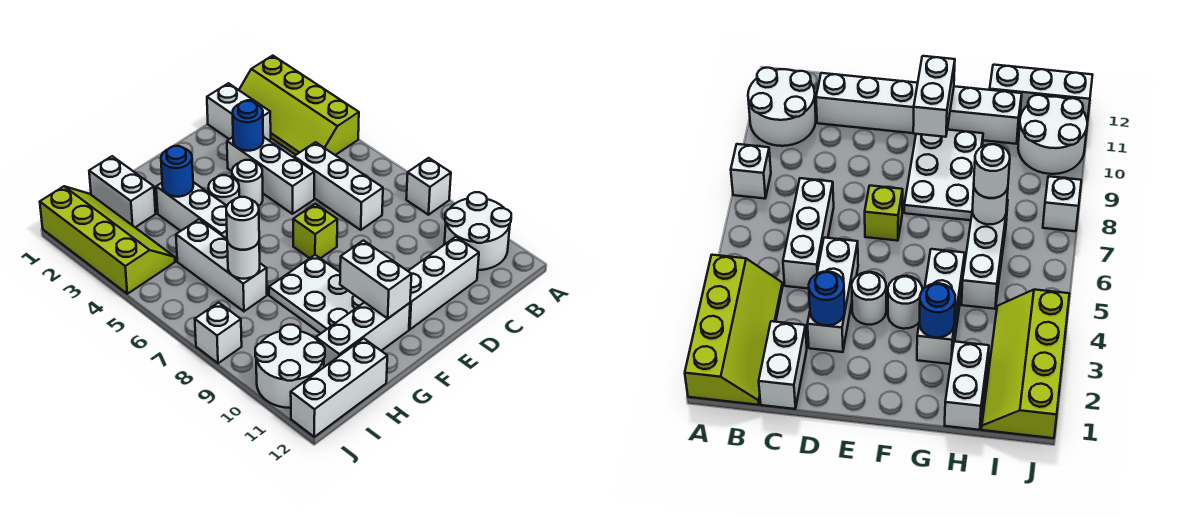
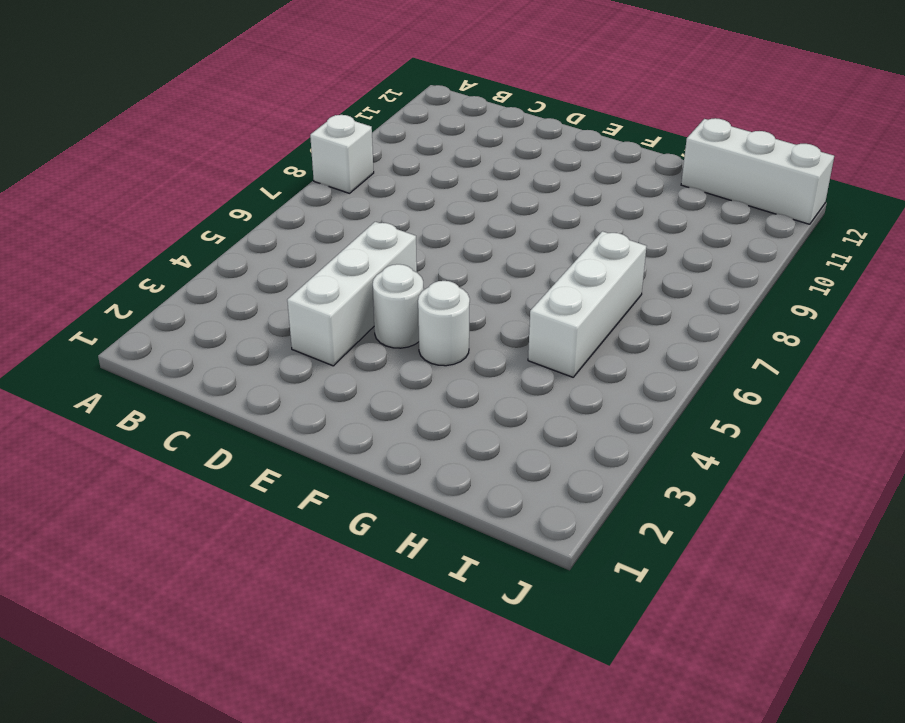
none -> lime slope A1:B4 level 1 top A
none -> white round brick A10:B11 level 1
none -> white brick C1:C2 level 1

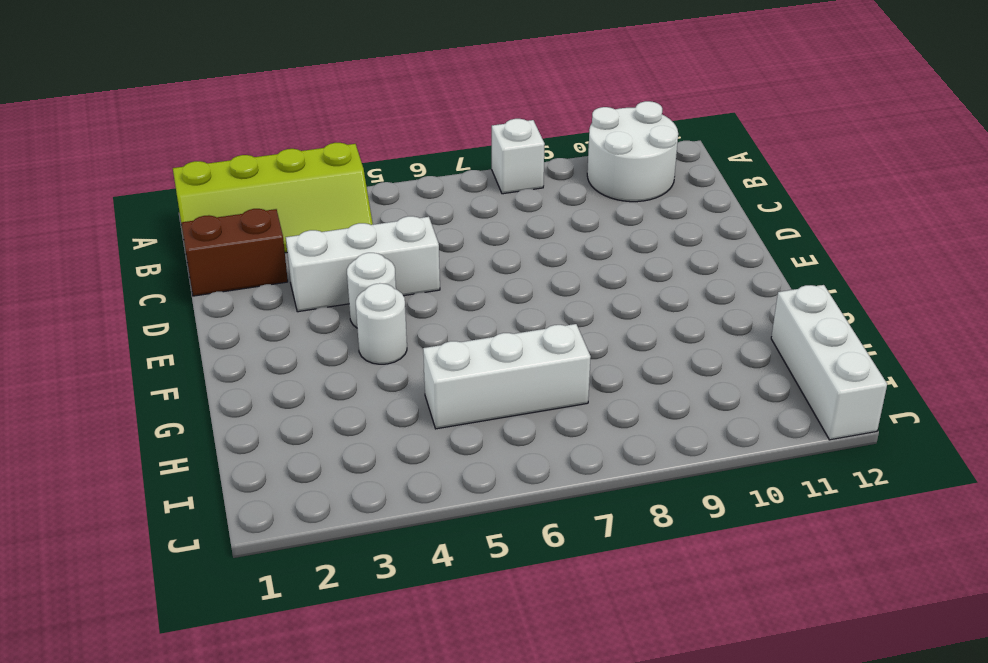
brown brick C1:C2 level 1 -> white brick C1:C2 level 1
none -> white brick C5:C7 level 1
none -> white brick C11:E11 level 1
none -> lime brick E7 level 1

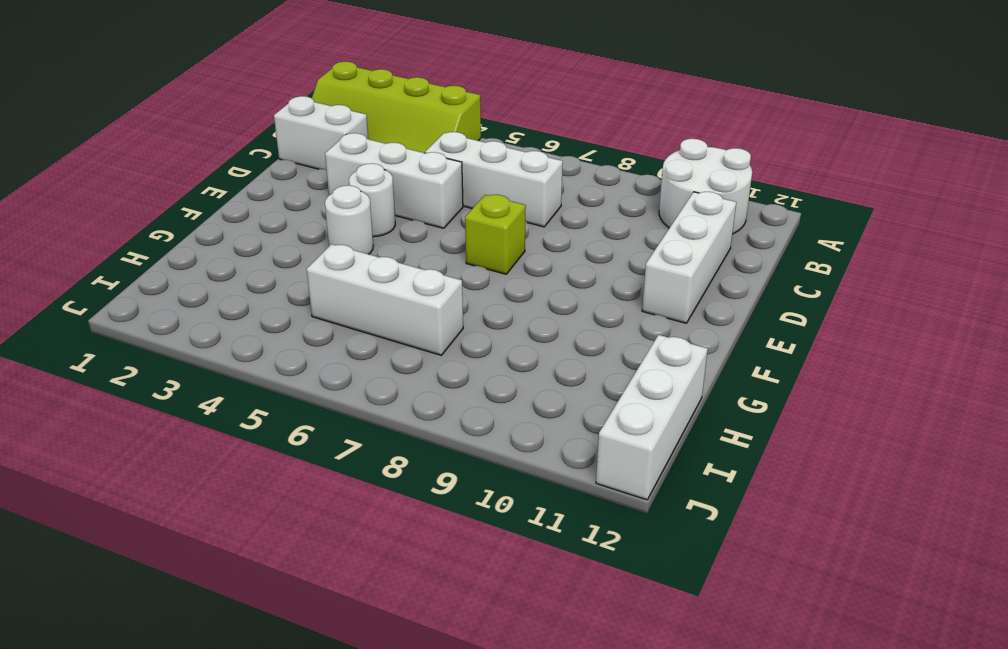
none -> white brick A8 level 1
none -> white plate F8:G10 level 1
none -> white brick F11:H11 level 1

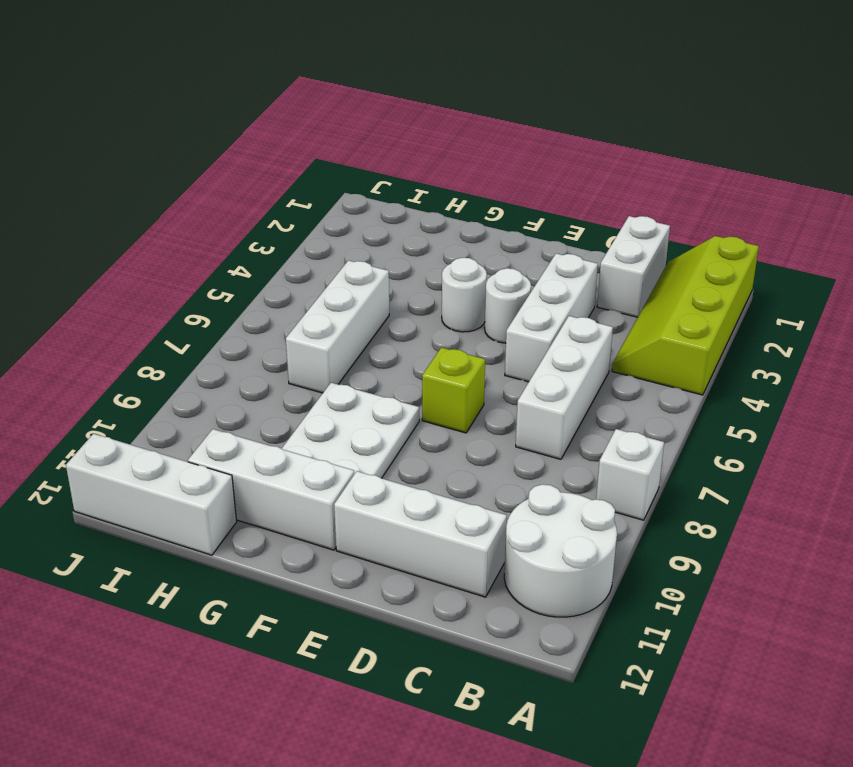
none -> white brick G3:G5 level 1
none -> white brick H1:H2 level 1
none -> lime slope I1:J4 level 1 top J

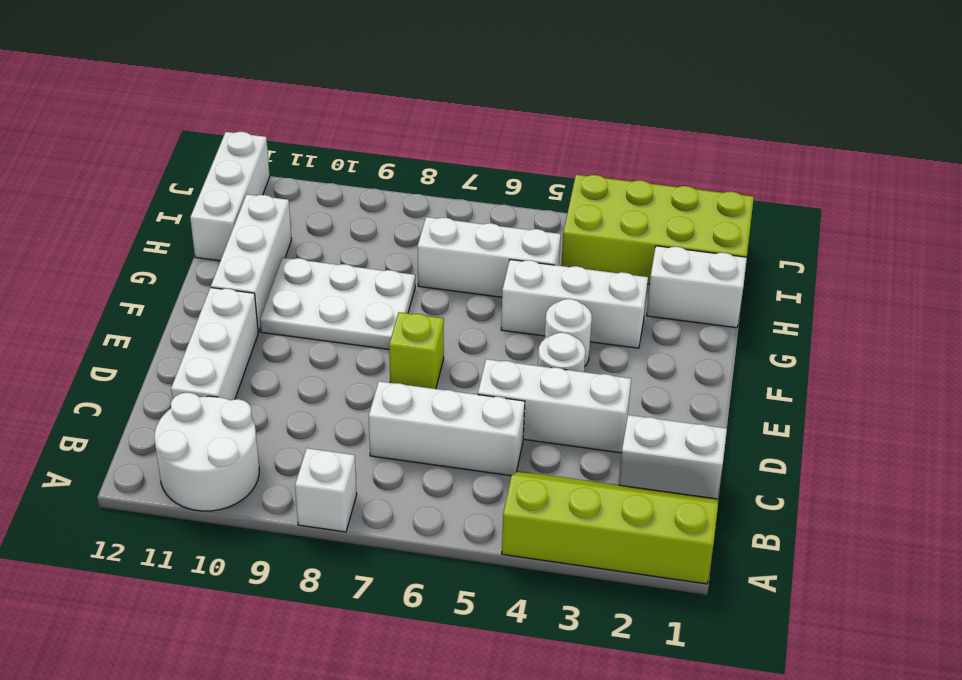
lime brick I1:J4 level 1 -> lime slope I1:J4 level 1 top J
none -> white round brick I10:J11 level 1
none -> white brick J8 level 1
none -> blue round brick D3 level 2

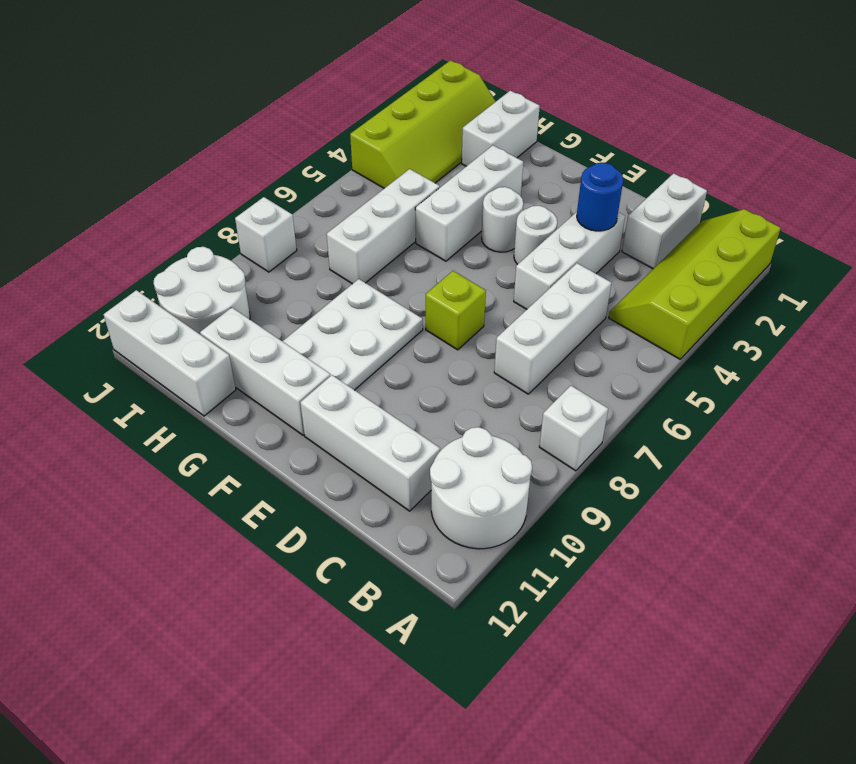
none -> white brick F10:F11 level 2
none -> blue round brick G3 level 2
none -> white round brick H7 level 2

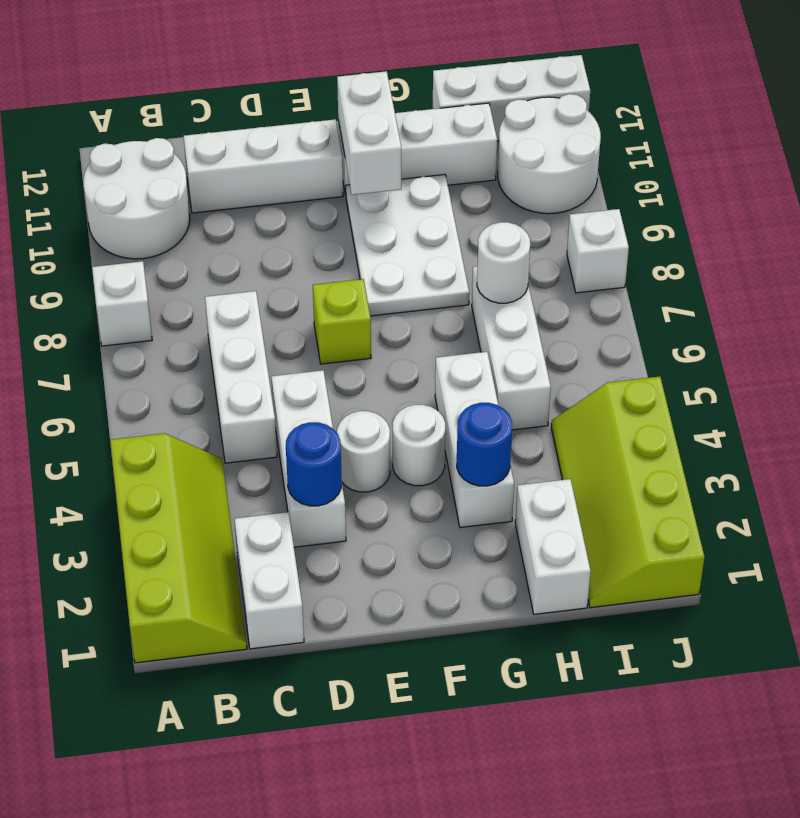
none -> white round brick H7 level 3

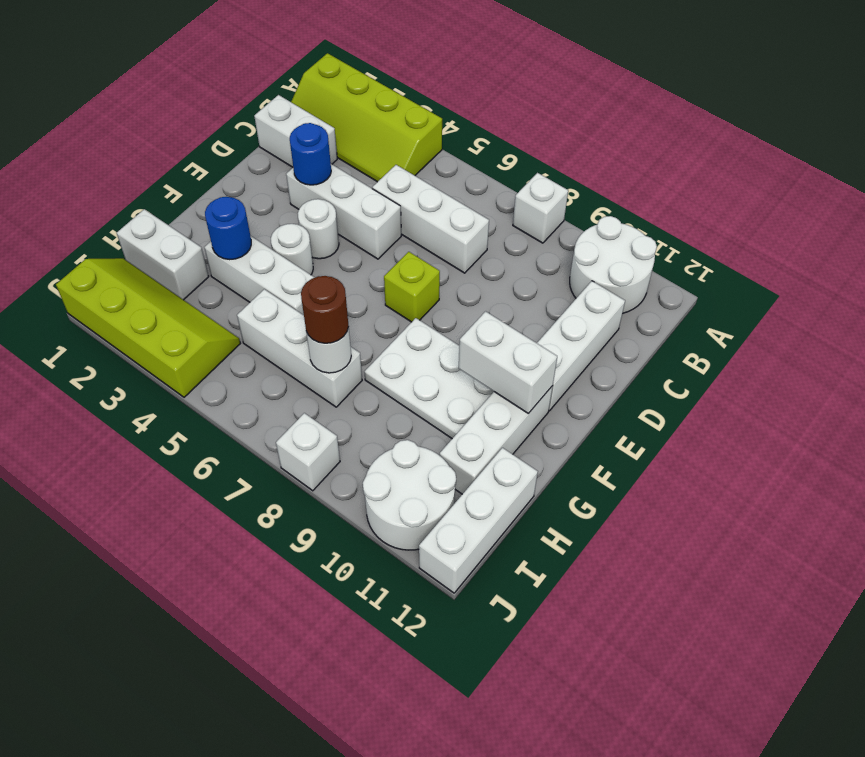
brown round brick H7 level 3 -> white round brick H7 level 3

